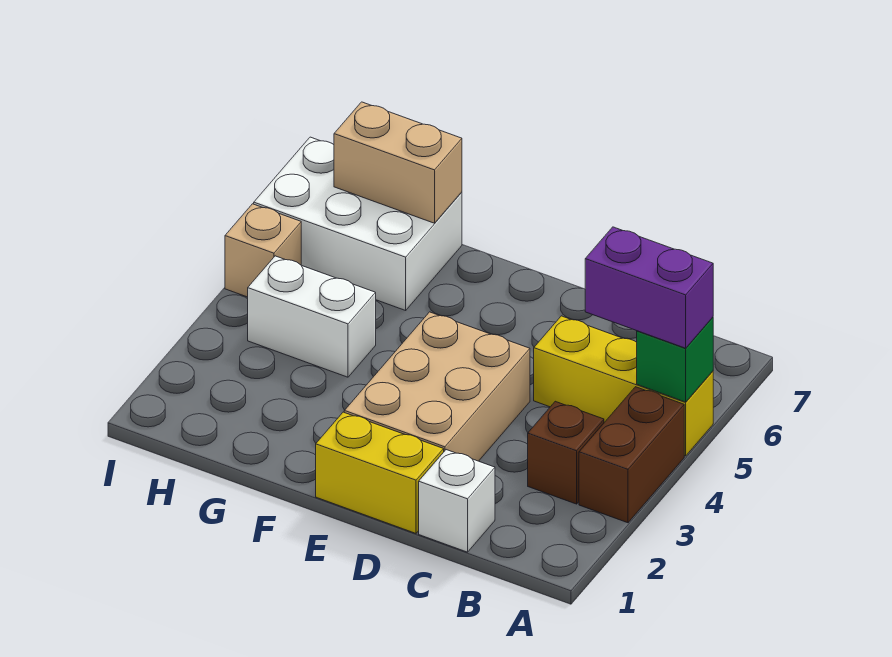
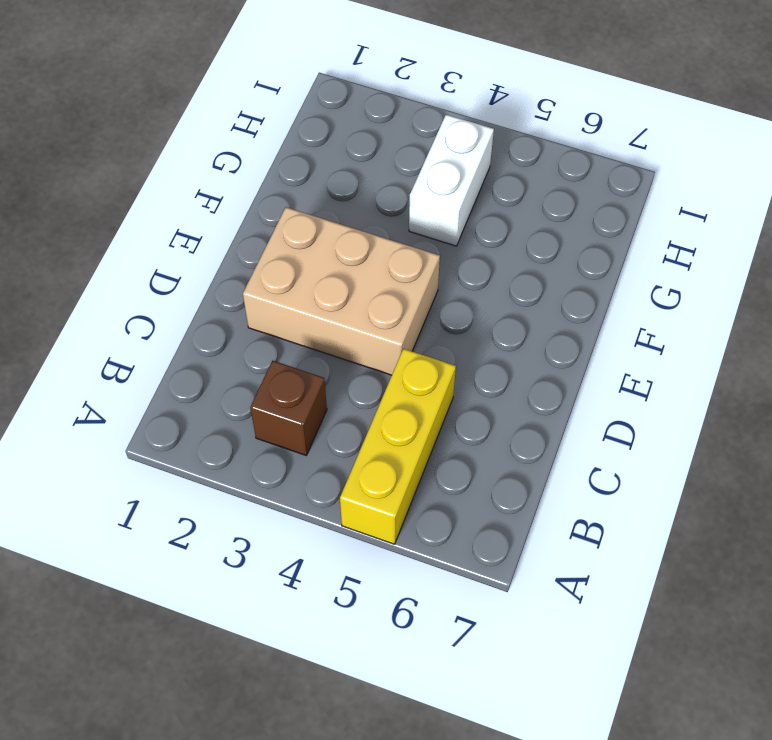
none -> brown brick A3:A4 level 1
none -> white brick C1 level 1
none -> yellow brick D1:E1 level 1

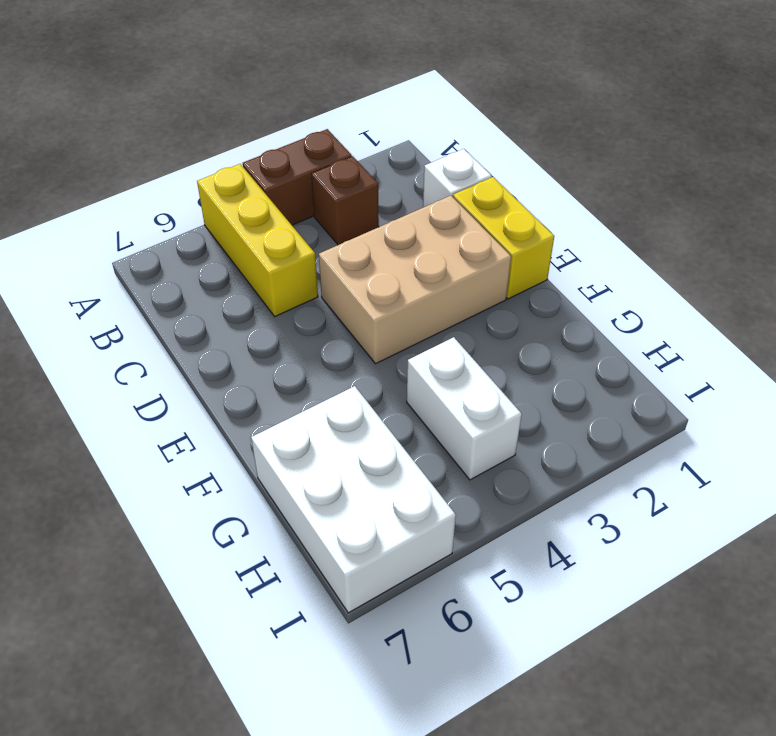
none -> tan brick I5 level 1
none -> green brick A5 level 2
none -> tan brick G7:H7 level 2

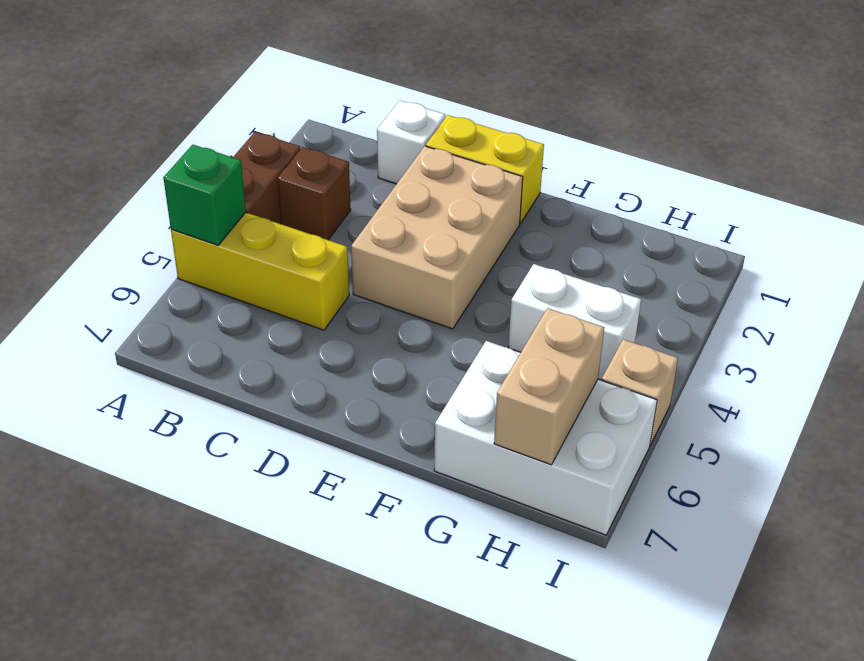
tan brick H6:H7 level 2 -> tan brick G7:H7 level 2
none -> purple brick A5:B5 level 3

